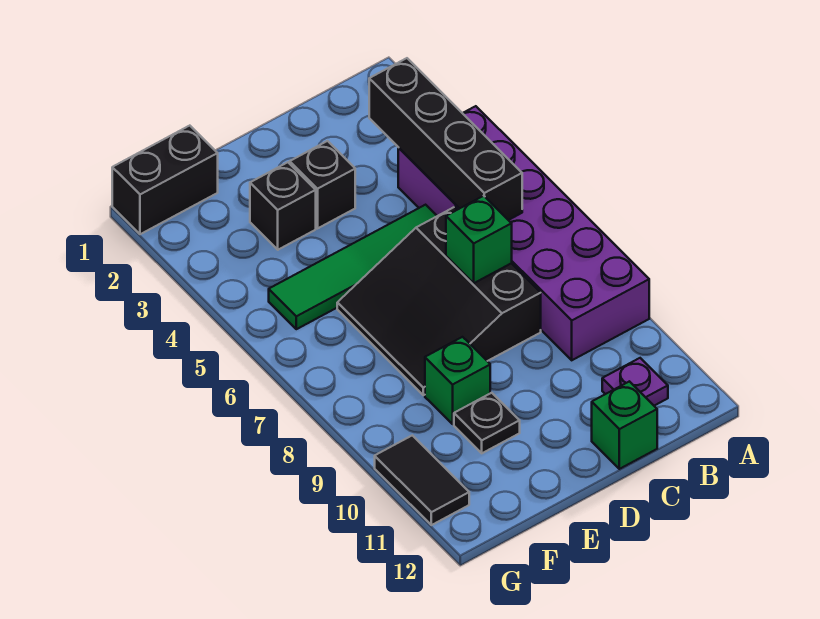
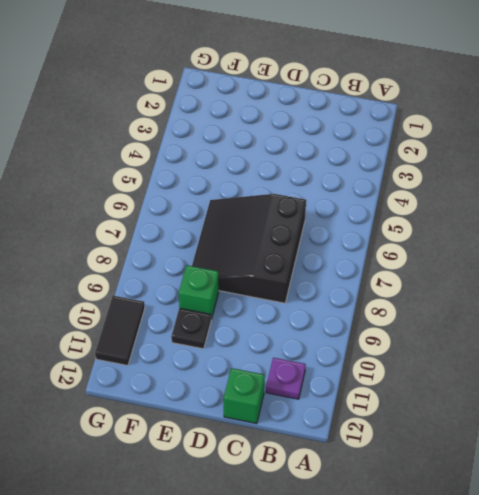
none -> purple brick A4:B9 level 1
none -> green tile C5:F5 level 1
none -> black brick D3 level 1

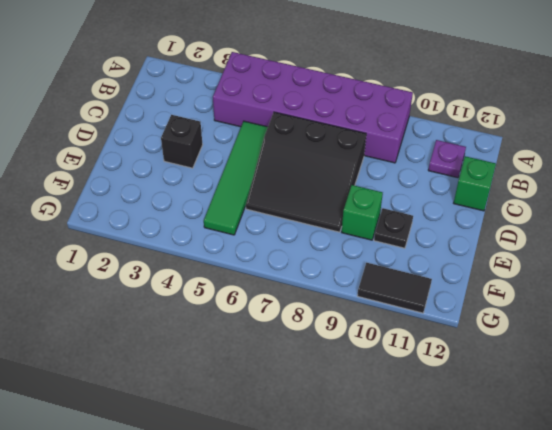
none -> black brick E3 level 1
none -> black brick F1:G1 level 1
none -> black brick B3:B6 level 2

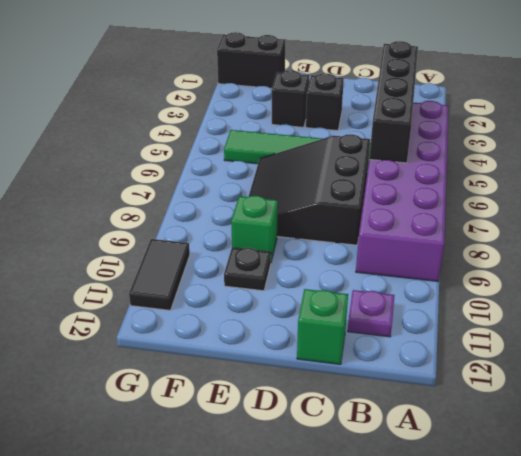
none -> green brick C7 level 2

